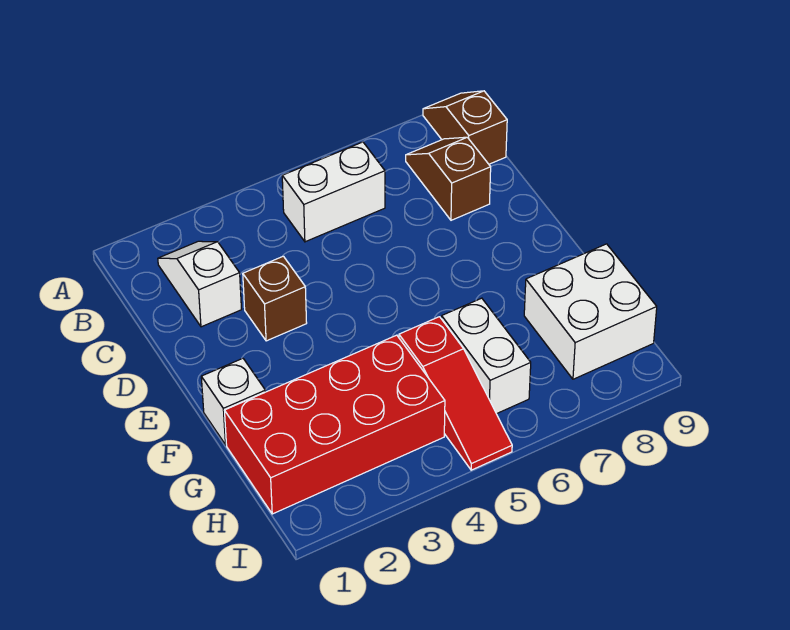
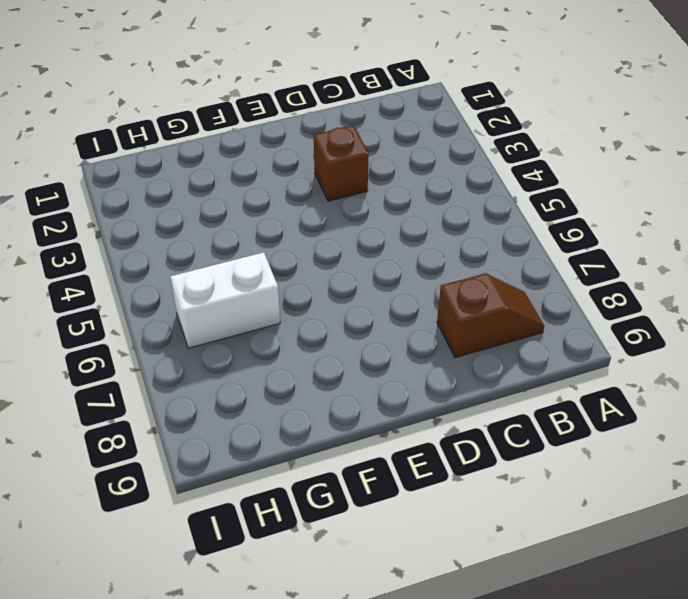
none -> brown slope A9:B9 level 1 top B
none -> white slope B2:C2 level 1 top C

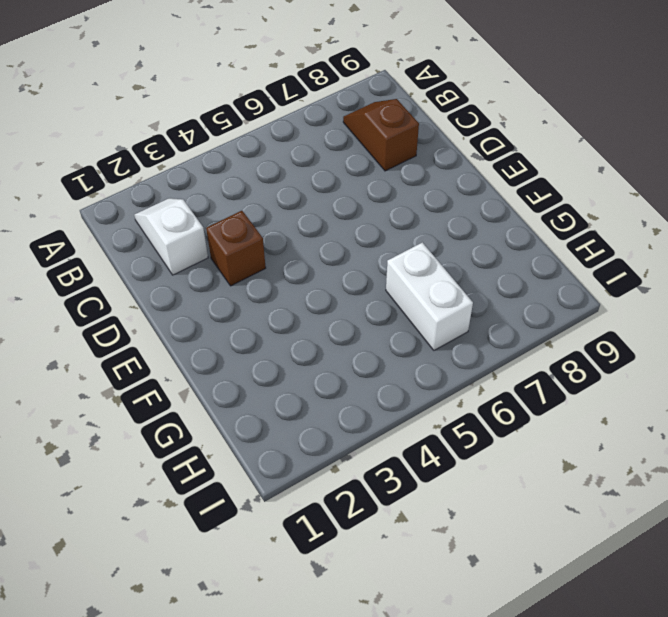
none -> brown slope A9:B9 level 1 top B
none -> white brick B5:B6 level 1

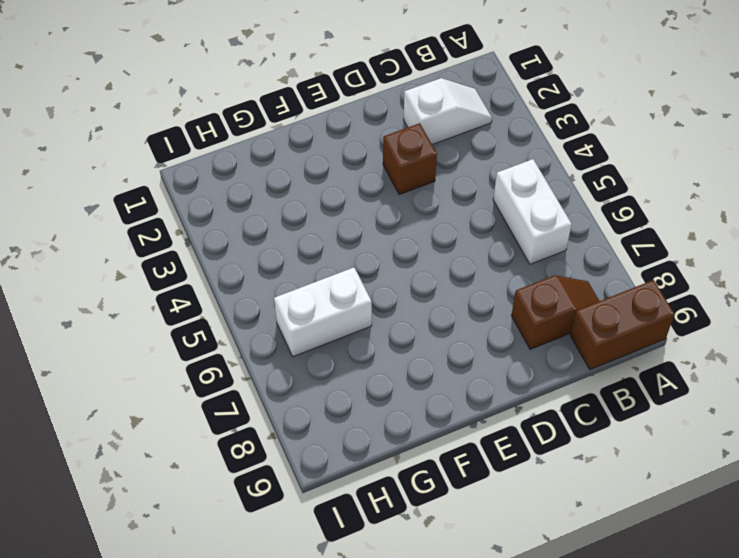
brown brick A9:B9 level 1 -> brown slope A9:B9 level 1 top B
none -> white brick F1 level 1
none -> red brick G1:H4 level 1

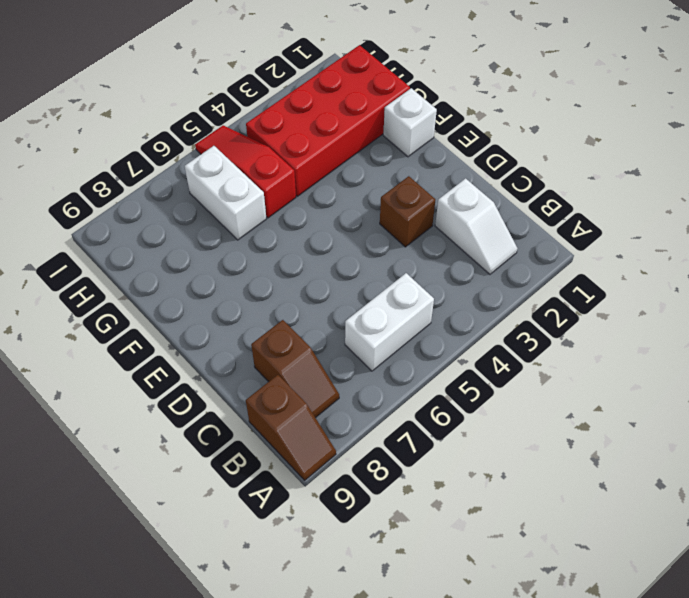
none -> white brick G8:H9 level 1

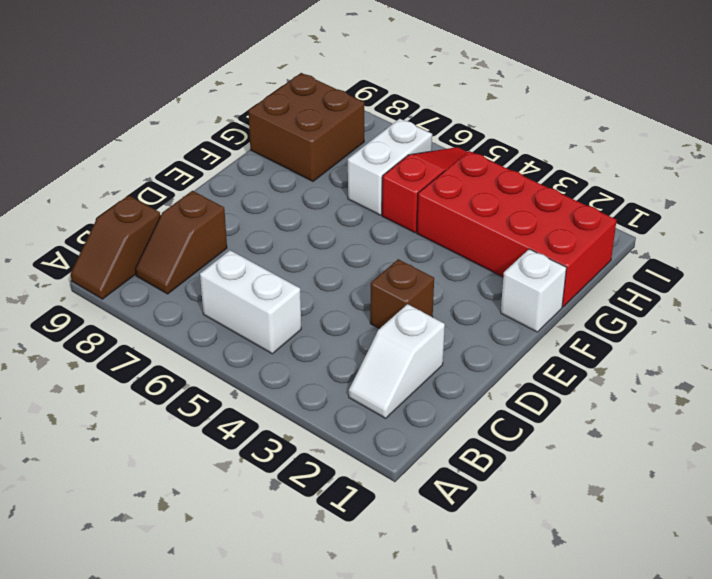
brown brick G8:H9 level 1 -> white brick G8:H9 level 1

